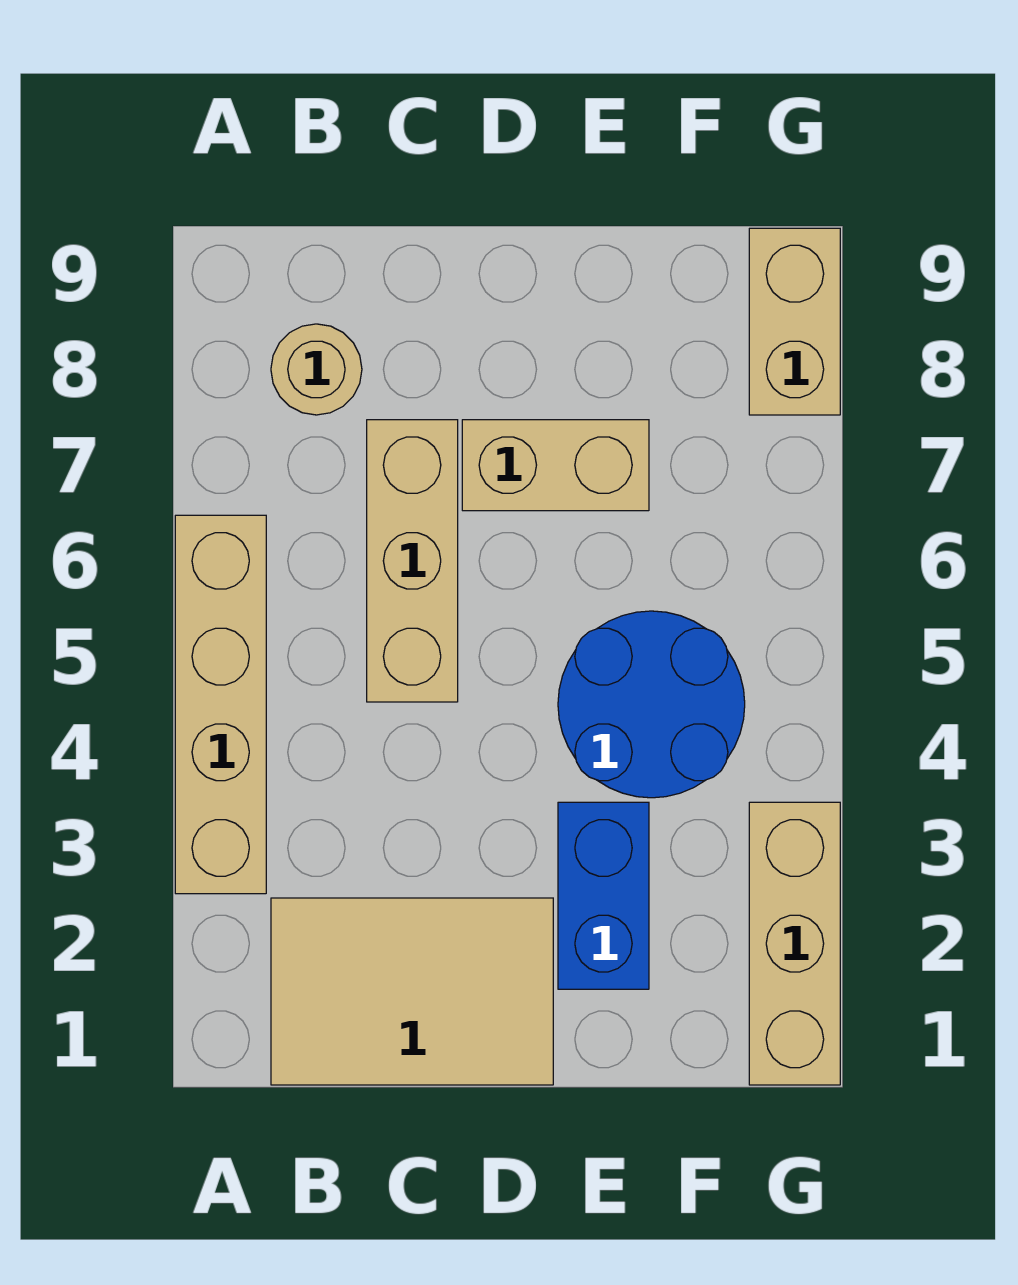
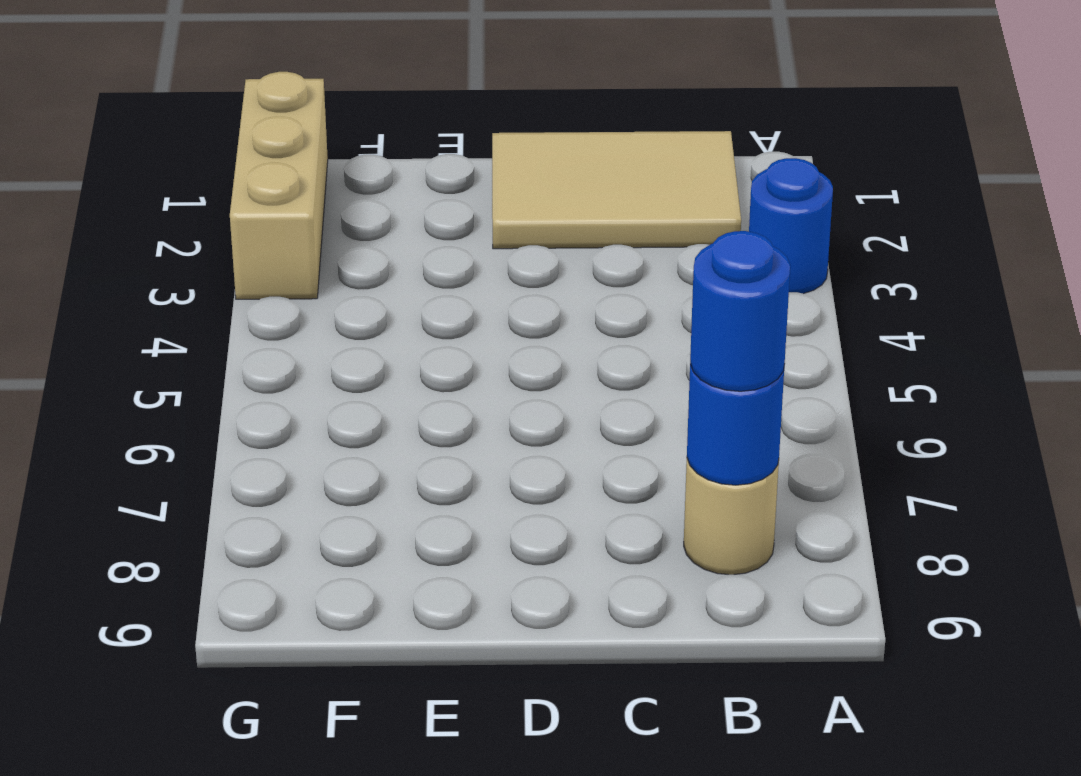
blue round brick A3 level 1 -> tan brick A3:A6 level 1
blue round brick B8 level 2 -> none
blue round brick B8 level 3 -> none
none -> tan brick C5:C7 level 1
none -> tan brick D7:E7 level 1

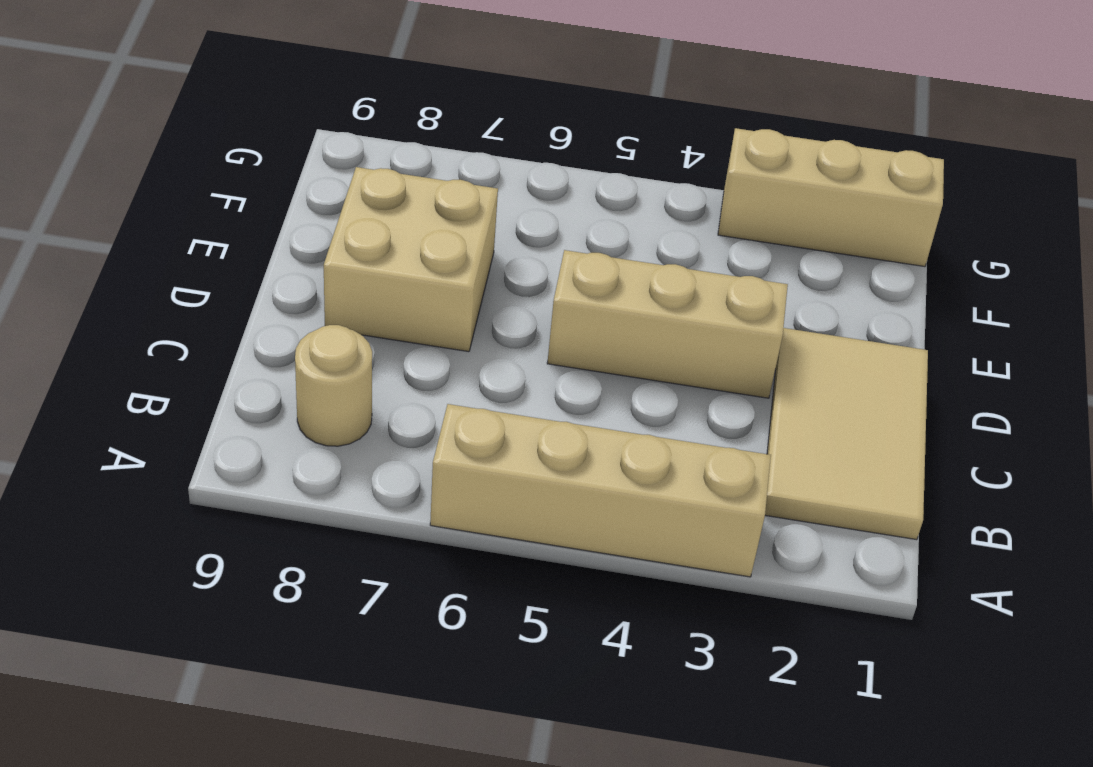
tan brick D3:D5 level 1 -> tan brick C5:C7 level 1
tan brick D7:E8 level 1 -> tan brick D7:E7 level 1
none -> blue brick E2:E3 level 1
none -> blue round brick E4:F5 level 1

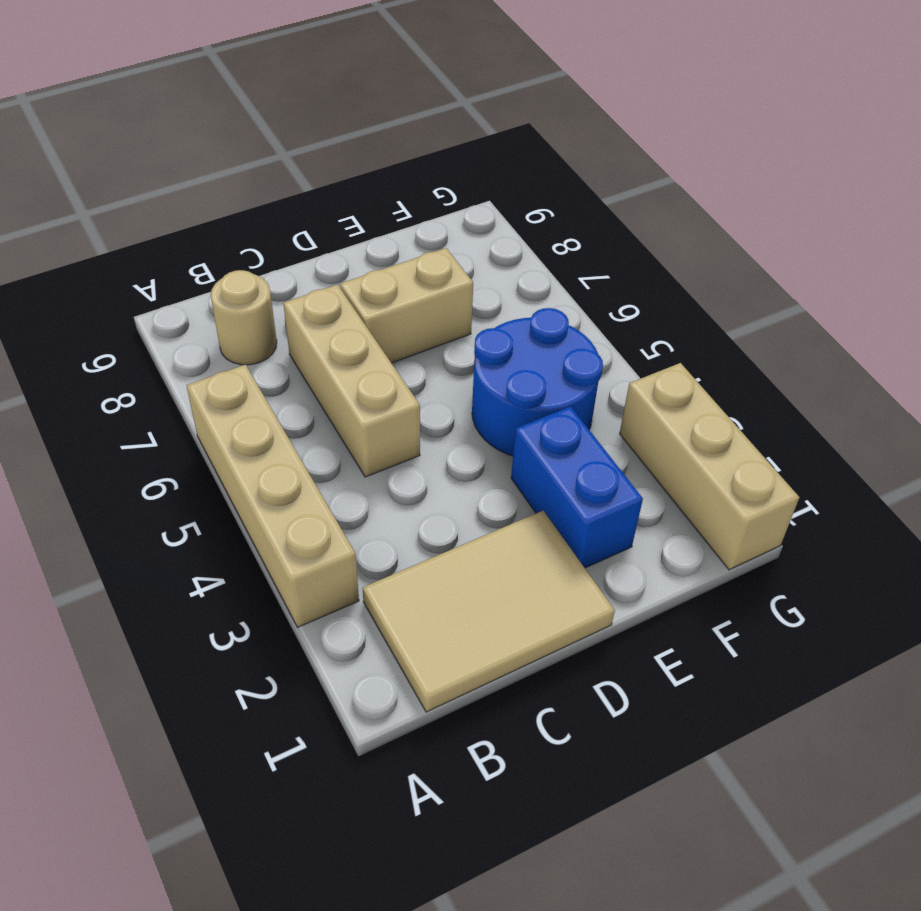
none -> tan brick G8:G9 level 1

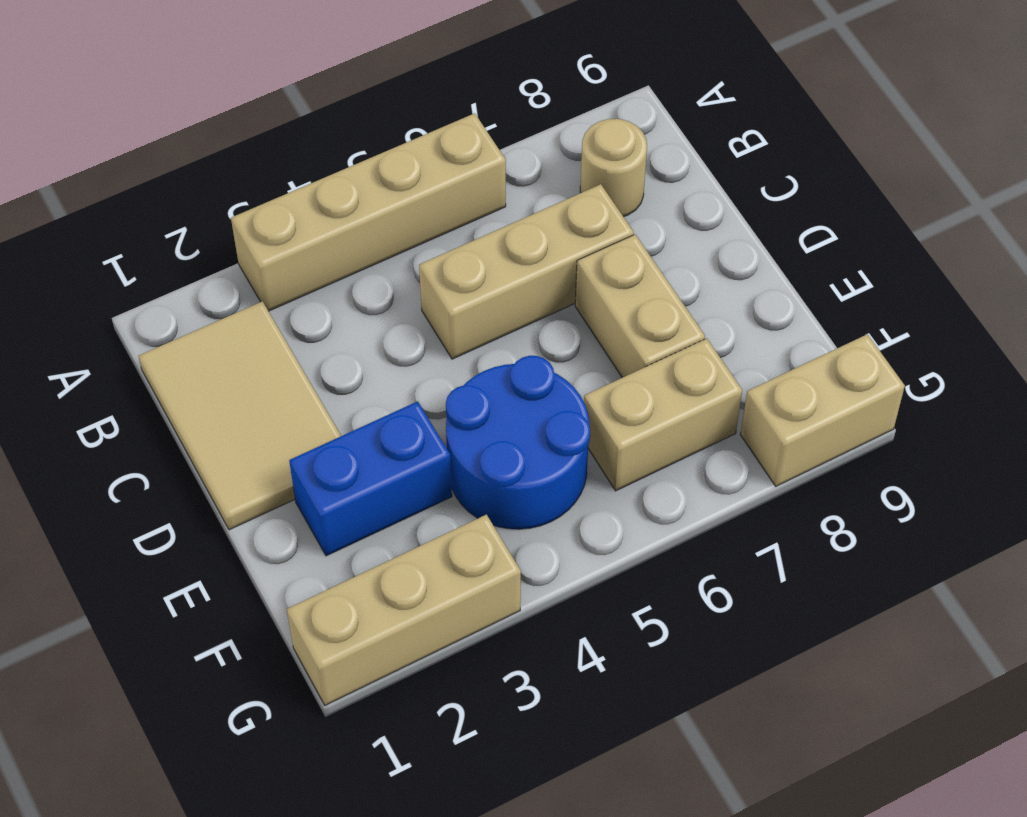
tan brick F6:F7 level 1 -> none

